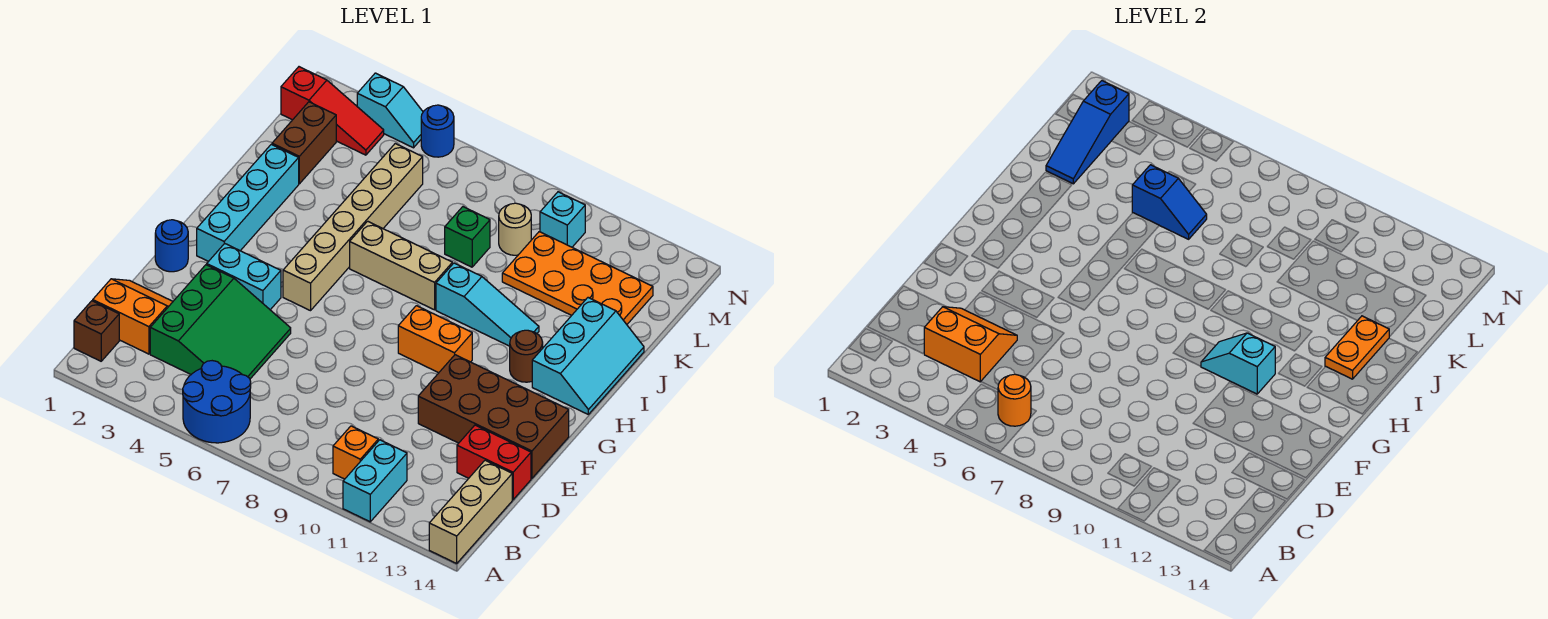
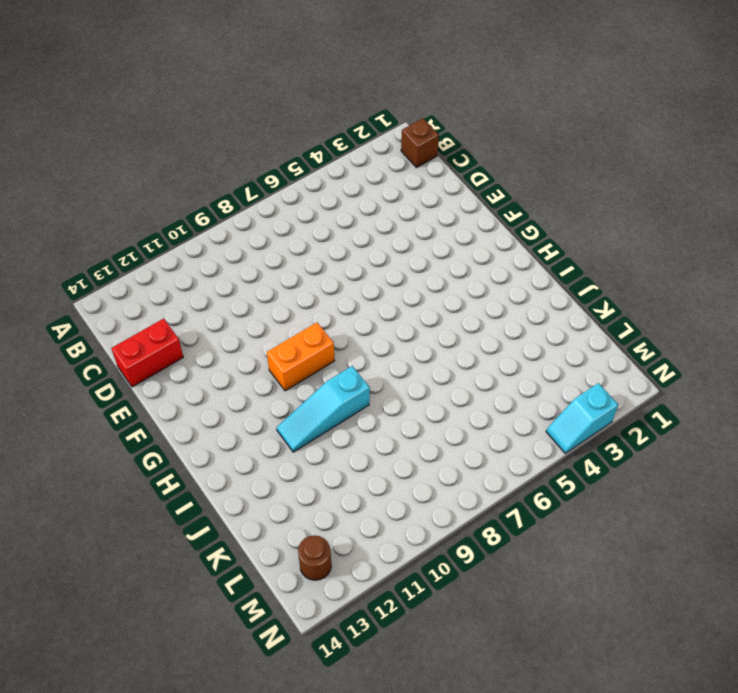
brown round brick M13 level 1 -> brown round brick H12 level 1
none -> blue round brick A5:B6 level 1
none -> cyan brick A11:B11 level 1
none -> tan brick A14:C14 level 1
none -> orange brick B10 level 1

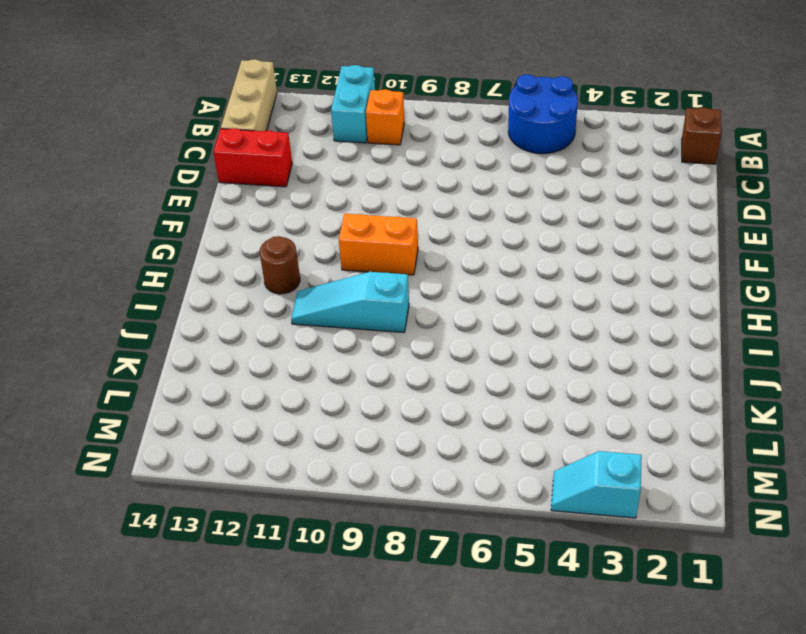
none -> orange slope C1:D2 level 1 top C
none -> green slope C3:E5 level 1 top 3
none -> brown brick E11:F14 level 1
none -> blue round brick F1 level 1

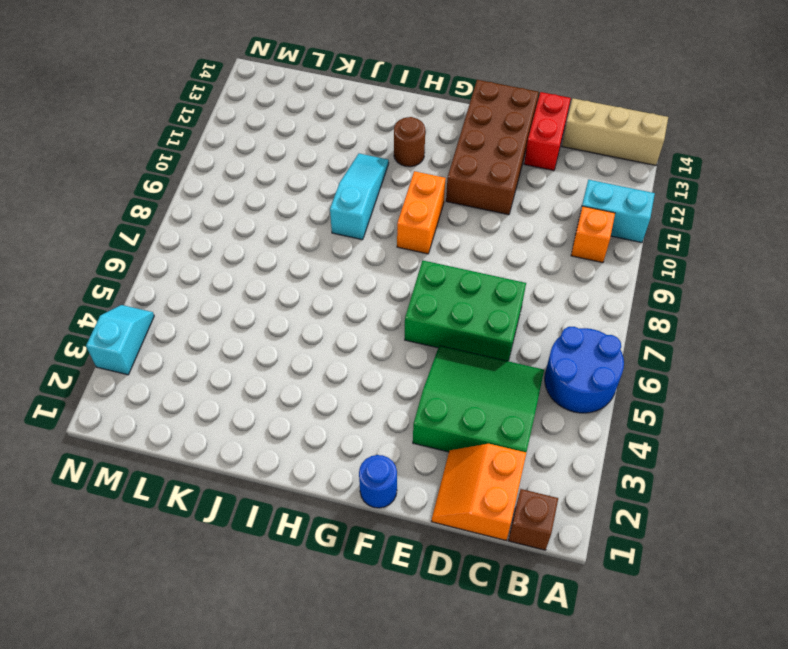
green brick D6:F7 level 1 -> none
none -> cyan brick F3:F4 level 1
none -> cyan brick G2:J2 level 1
none -> tan brick G5:L5 level 1
none -> cyan slope H13:J14 level 1 top 13

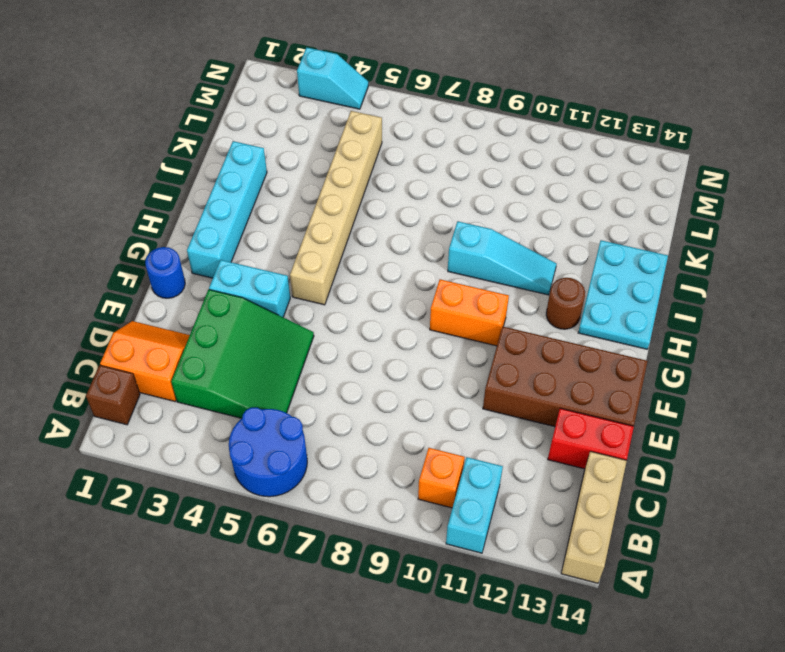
cyan plate H13:J14 level 1 -> cyan slope H13:J14 level 1 top 13
none -> tan brick I6:I8 level 1
none -> brown brick K2:L2 level 1
none -> green brick K8 level 1
none -> orange plate K10:L13 level 1

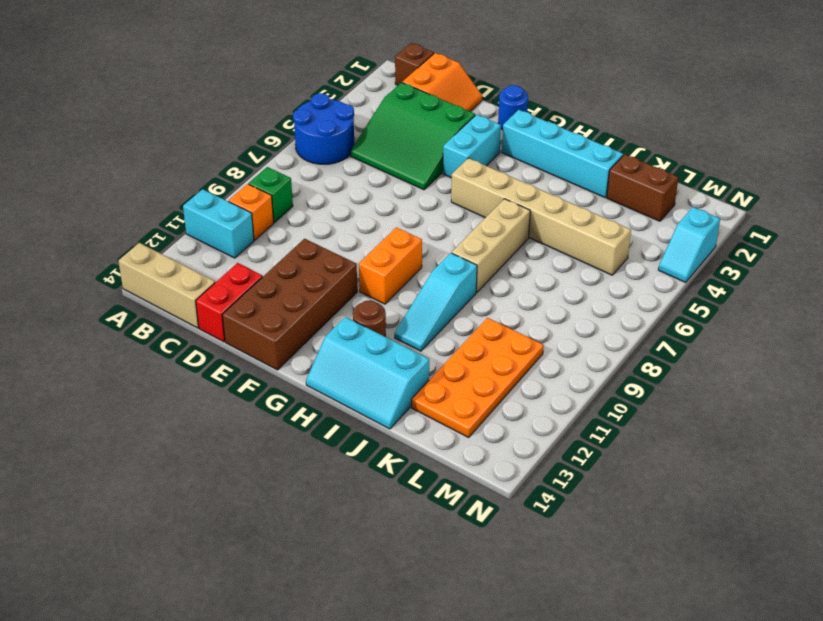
green brick B9 level 1 -> green brick K8 level 1
none -> tan round brick L9 level 1
none -> red slope M1:M3 level 1 top 1
none -> cyan brick M10 level 1
none -> blue round brick N5 level 1

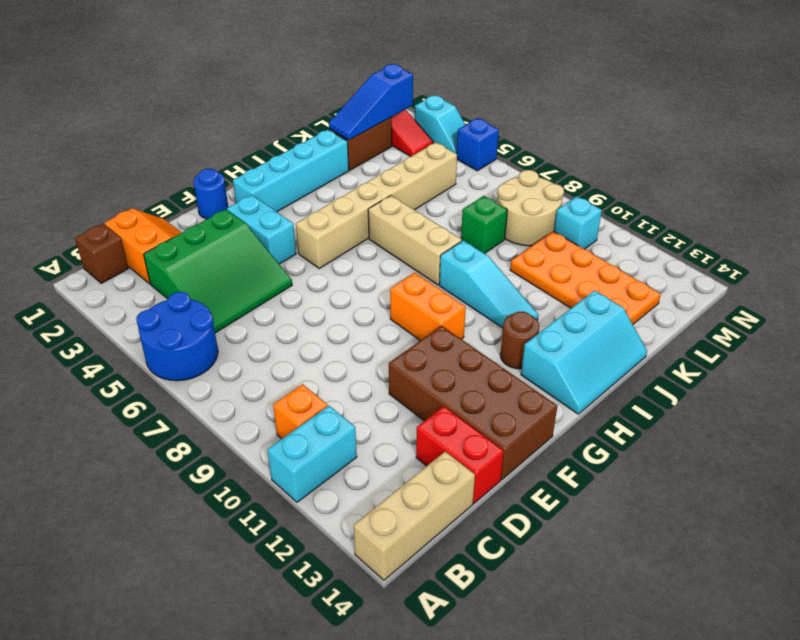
tan round brick L8:M9 level 1 -> tan round brick L9 level 1
blue brick N5 level 1 -> blue round brick N5 level 1
none -> orange round brick B6 level 2
none -> orange slope C3:D4 level 2 top C
none -> cyan slope G10:G11 level 2 top 11
none -> orange plate I13:J13 level 2

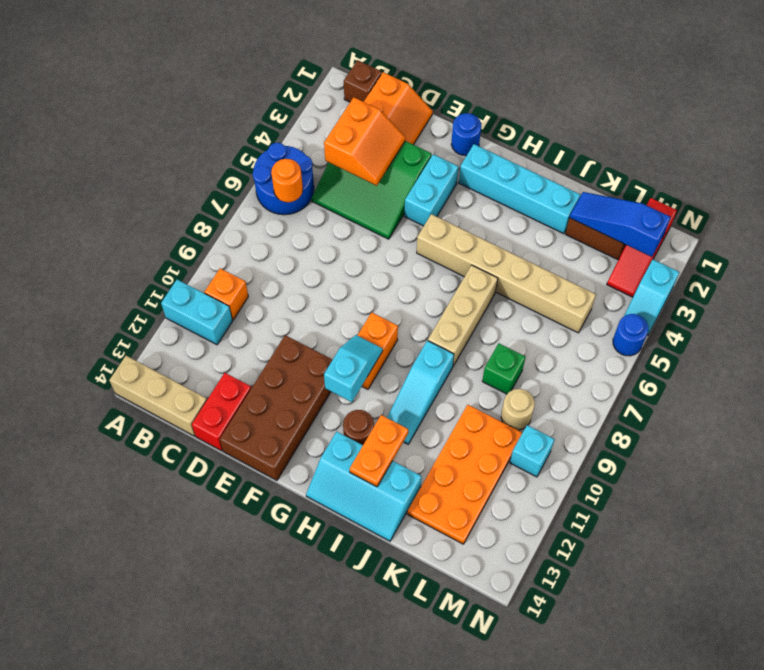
orange plate I12:I13 level 2 -> orange plate I13:J13 level 2
none -> blue slope K5:K6 level 2 top 5

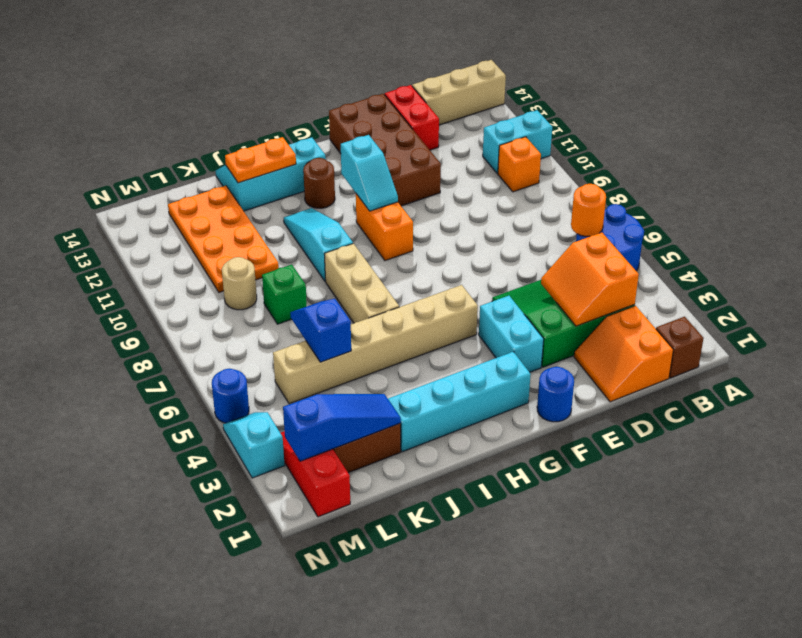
none -> cyan brick M10 level 1

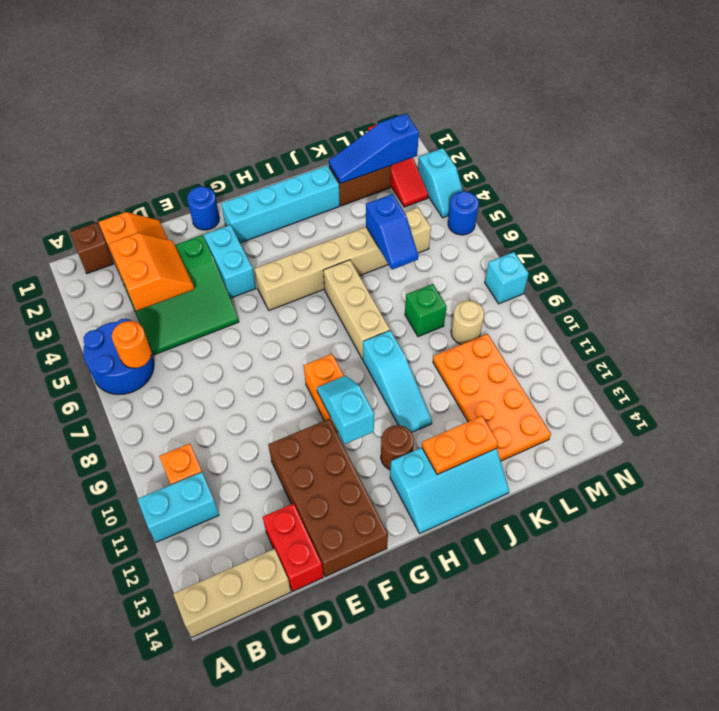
cyan brick N8 level 1 -> cyan brick M10 level 1

